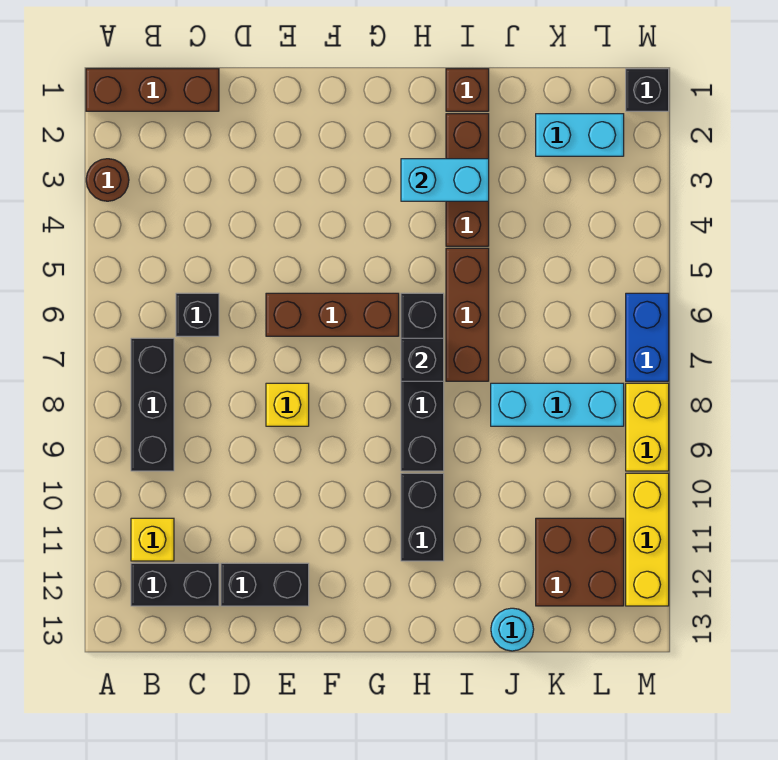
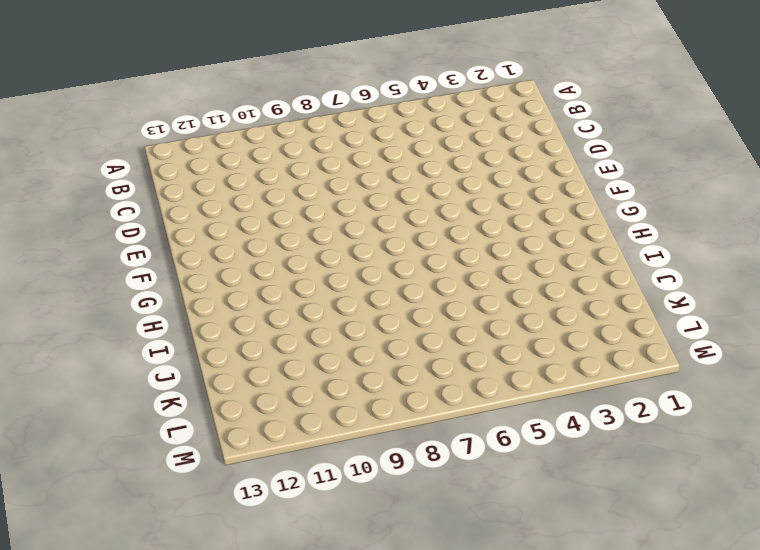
none -> brown brick A1:C1 level 1
none -> brown round brick A3 level 1
none -> black brick B7:B9 level 1

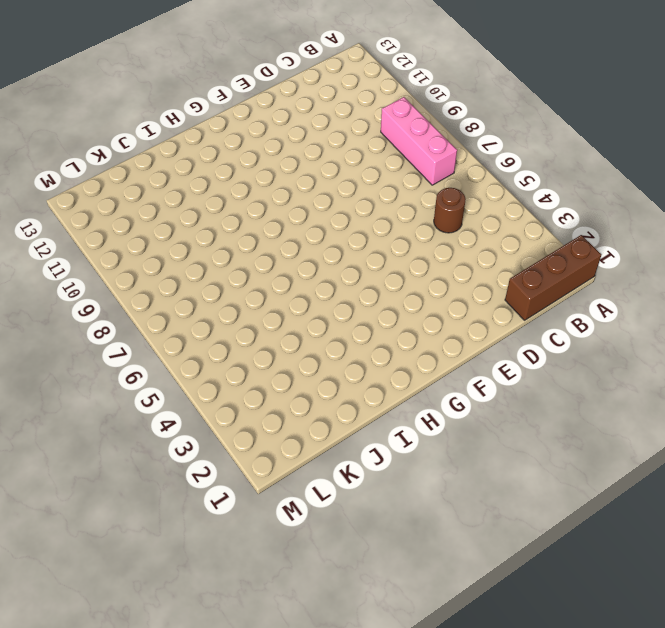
pink brick B7:B9 level 1 -> black brick B7:B9 level 1
brown round brick C5 level 1 -> brown round brick A3 level 1
none -> yellow brick B11 level 1
none -> black brick B12:C12 level 1
none -> black brick C6 level 1

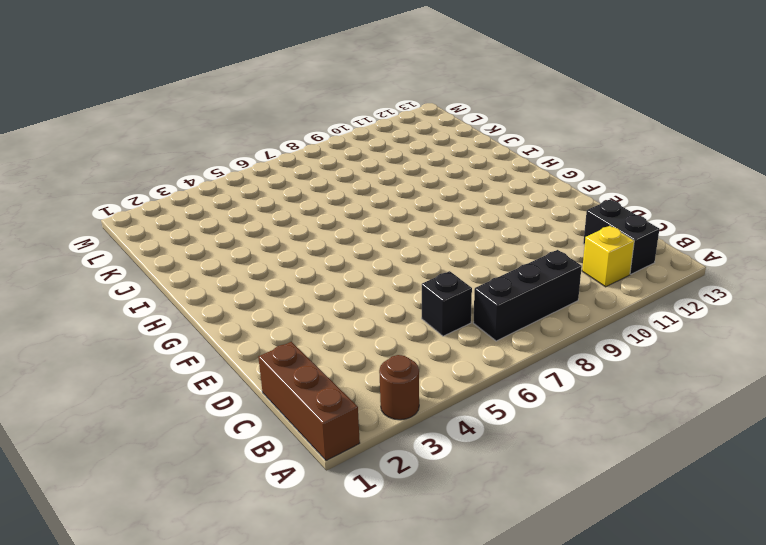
none -> black brick D12:E12 level 1
none -> brown brick E6:G6 level 1
none -> yellow brick E8 level 1

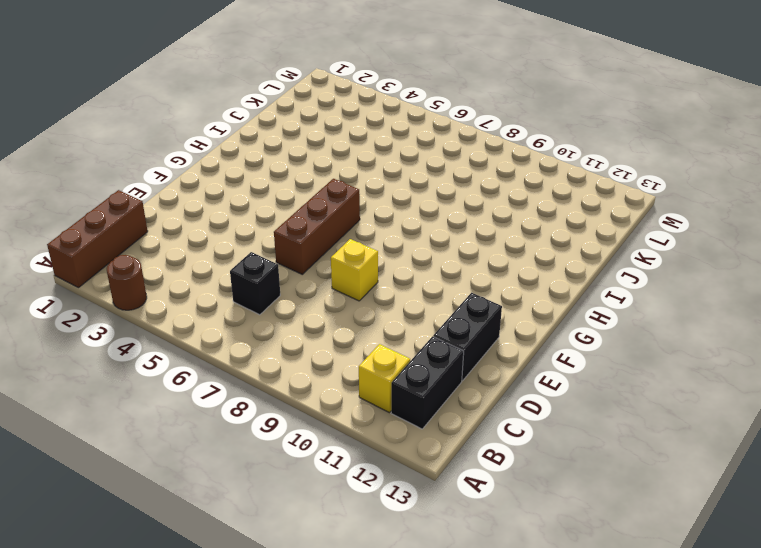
none -> black brick B7:B9 level 1
none -> black brick H6:H9 level 1
none -> black brick H10:H11 level 1

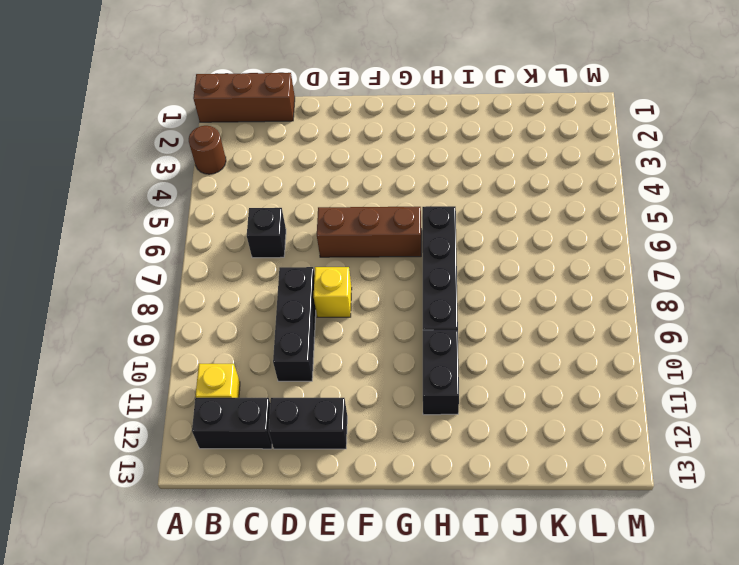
black brick D8:D10 level 1 -> black brick B7:B9 level 1
none -> brown brick I1 level 1
none -> brown brick I2:I4 level 1
none -> brown brick I5:I7 level 1

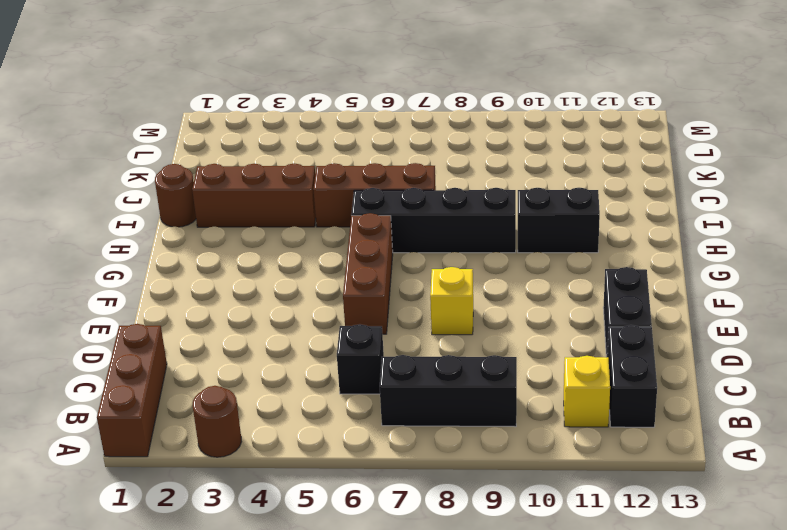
brown round brick I1 level 1 -> brown brick I1 level 1
none -> cyan brick J8:L8 level 1
none -> cyan round brick J13 level 1
none -> cyan brick K2:L2 level 1

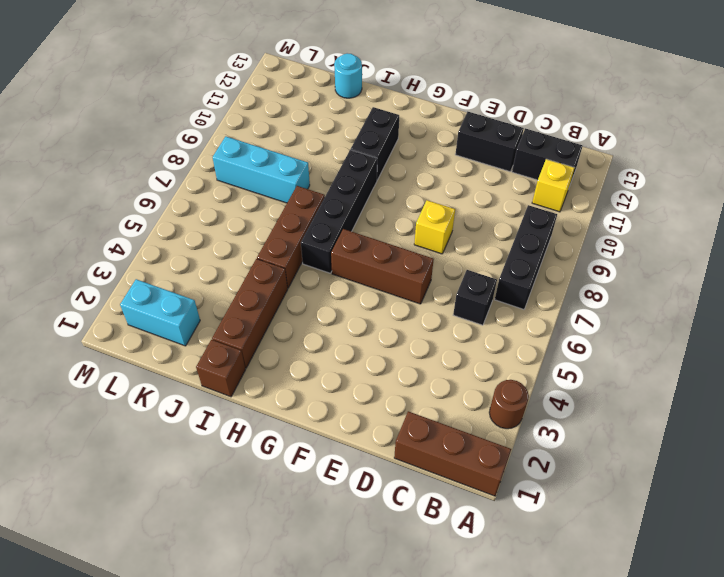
none -> brown brick K11:L12 level 1
none -> black brick M1 level 1
none -> blue brick M6:M7 level 1

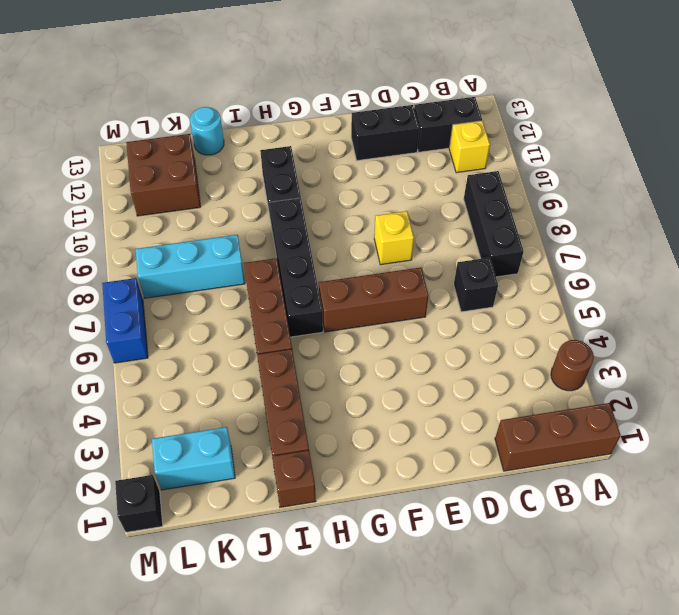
none -> yellow brick M8:M9 level 1
none -> yellow brick M10:M12 level 1
none -> cyan brick H3:I3 level 2

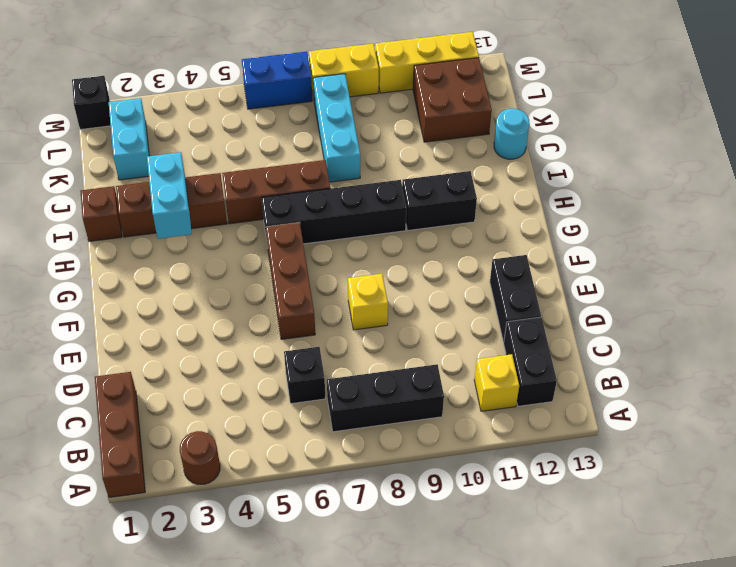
none -> black brick H7 level 2

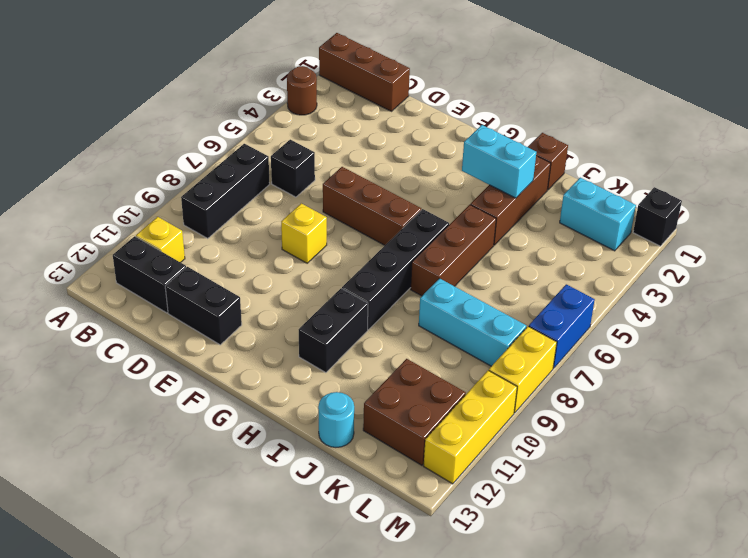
none -> black brick H7 level 2

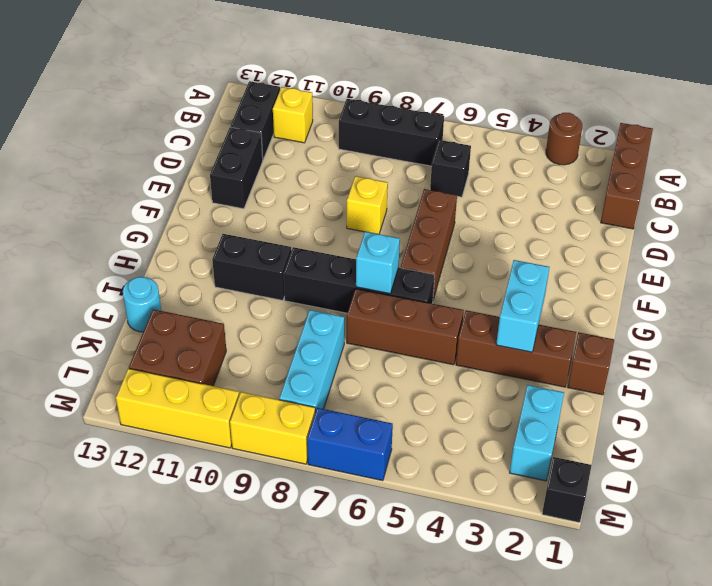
cyan brick H7 level 2 -> black brick H7 level 2

